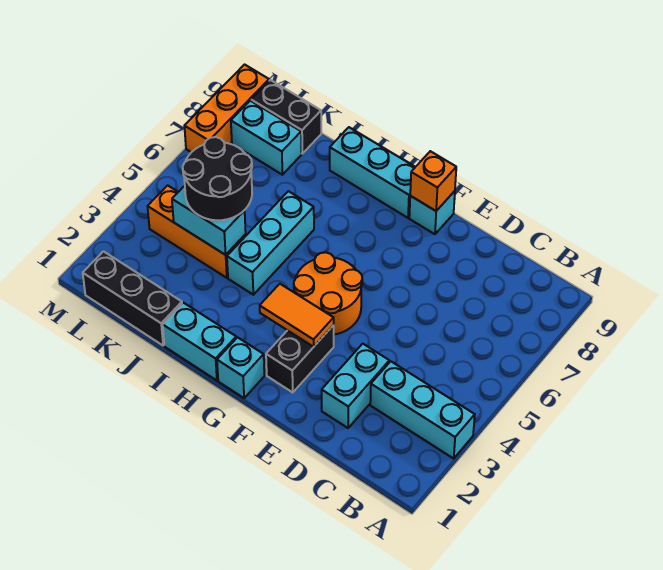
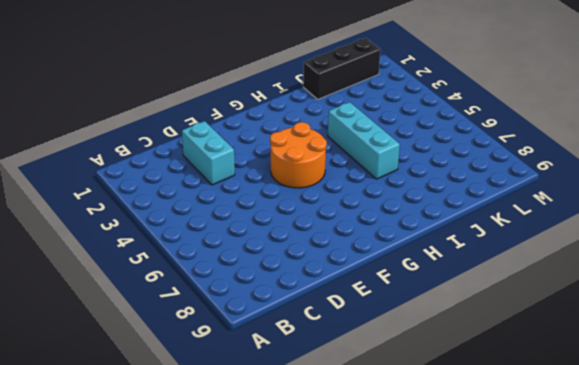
none -> cyan brick A3:C3 level 1
none -> black brick F2:F3 level 1
none -> cyan brick F9 level 1

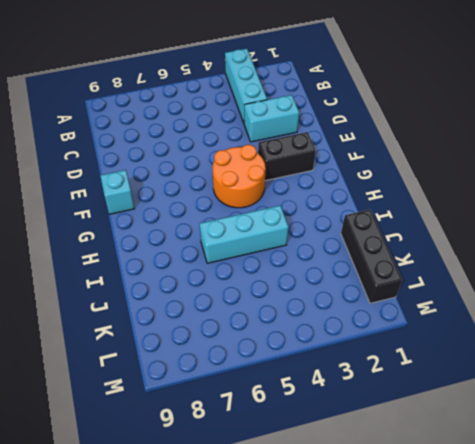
none -> cyan brick G1 level 1
none -> cyan brick G9:I9 level 1
none -> cyan brick H1:I1 level 1

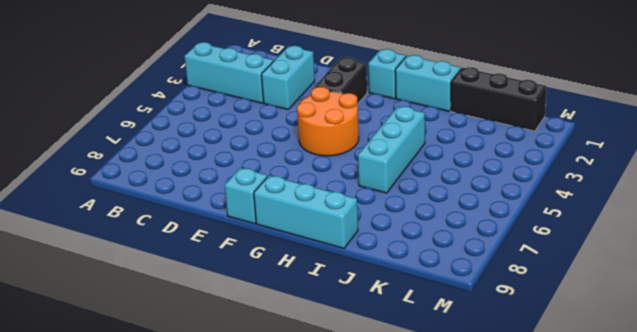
none -> orange brick J4:L4 level 1
none -> cyan brick K8:L8 level 1
none -> black brick K9:L9 level 1

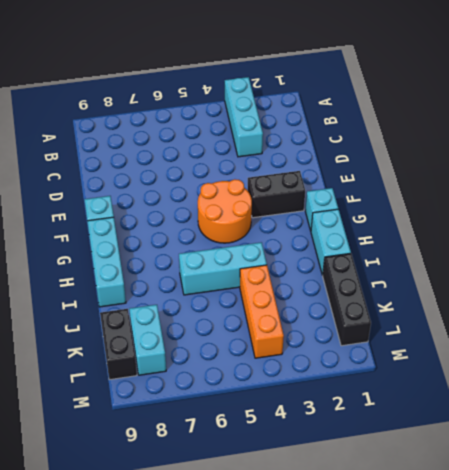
none -> cyan brick D2:D3 level 1
none -> orange brick M7:M9 level 1
none -> orange tile F3:G3 level 2

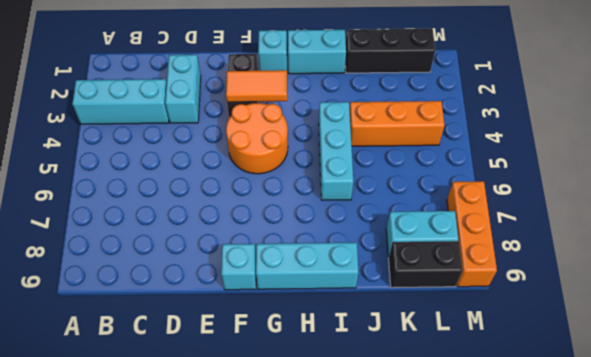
none -> orange brick F9 level 2
none -> cyan brick J4:K4 level 2
none -> black round brick J4:K5 level 3

